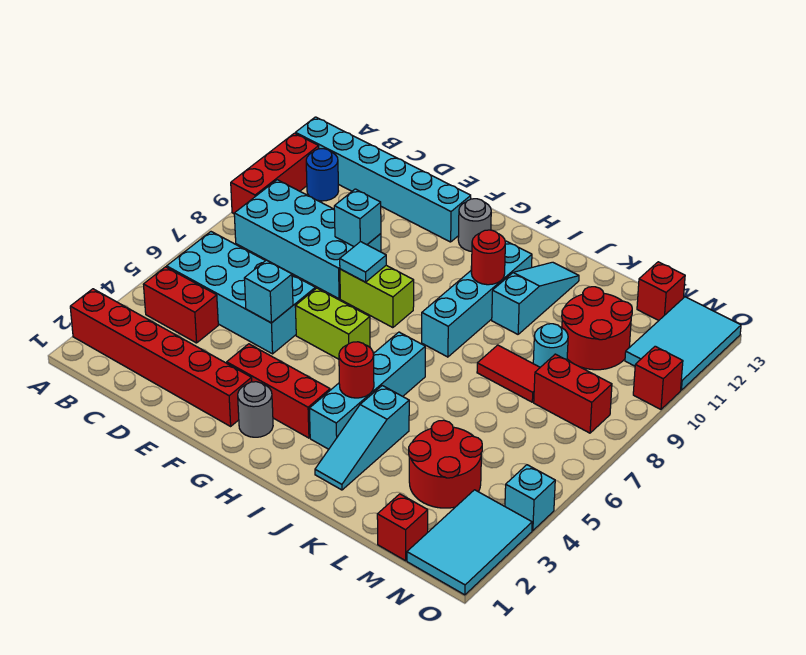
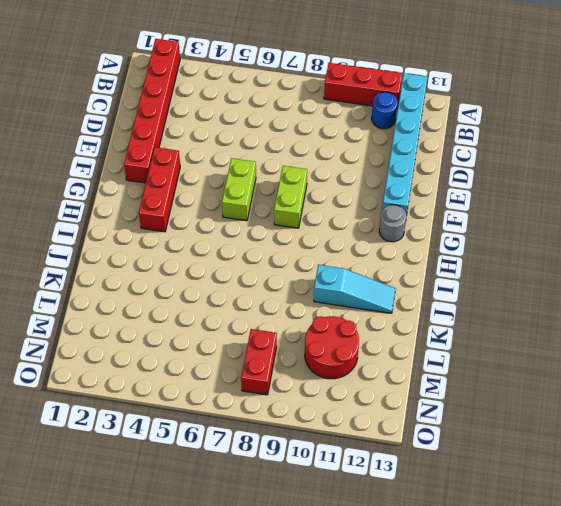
none -> red brick B4:C4 level 1
none -> cyan brick B5:E6 level 1
none -> cyan brick B8:E9 level 1
none -> grey round brick G2 level 1

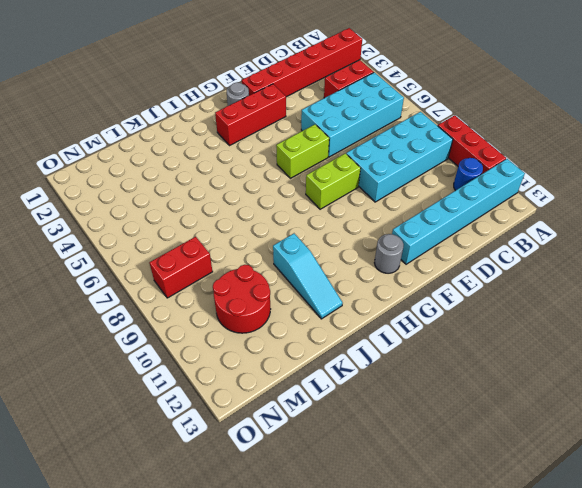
none -> cyan brick I3:I6 level 1
none -> cyan brick I8:I11 level 1
none -> cyan slope J2:J4 level 1 top 4
none -> red tile K8:L8 level 1

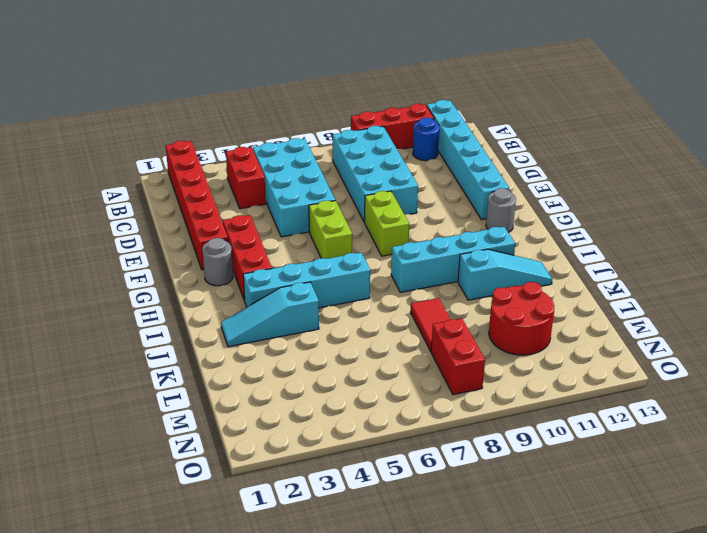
none -> red round brick L3:M4 level 1
none -> cyan round brick L9 level 1
none -> red brick M1 level 1
none -> red brick M13 level 1

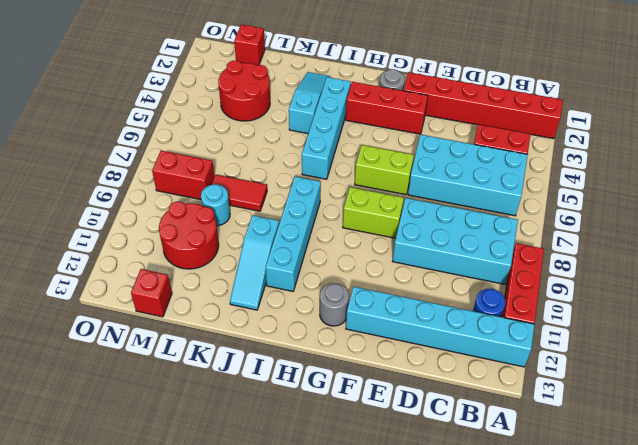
none -> cyan tile N1:O3 level 1
none -> cyan tile N11:O13 level 1
none -> cyan brick O4 level 1
none -> red brick O10 level 1

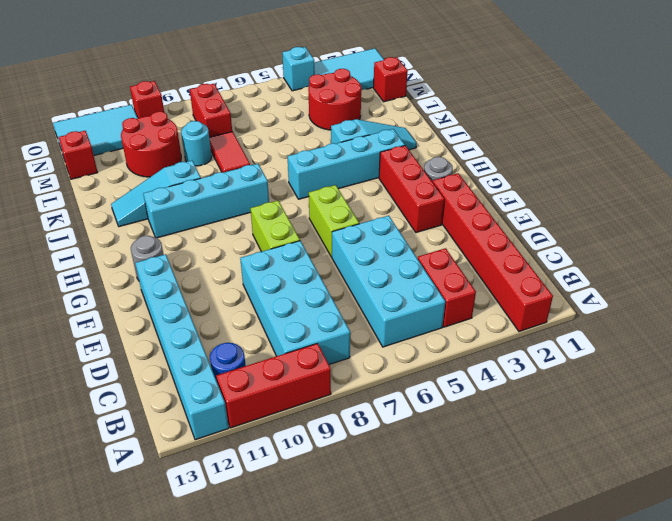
none -> cyan brick E5 level 2
none -> cyan brick E9 level 2
none -> cyan tile F8 level 2
none -> red round brick I4 level 2

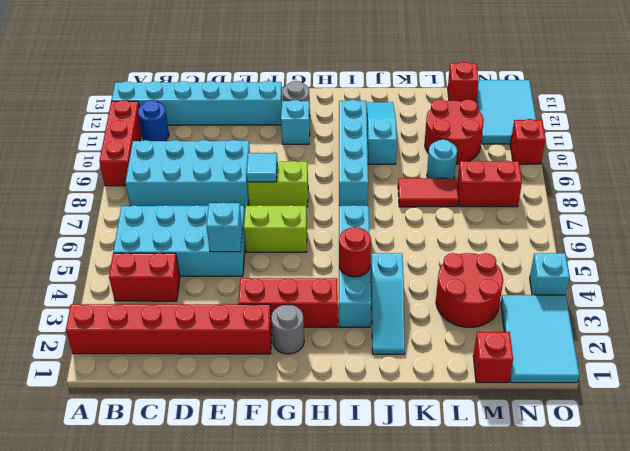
cyan brick G11 level 1 -> cyan brick E9 level 2
none -> red round brick I10 level 2

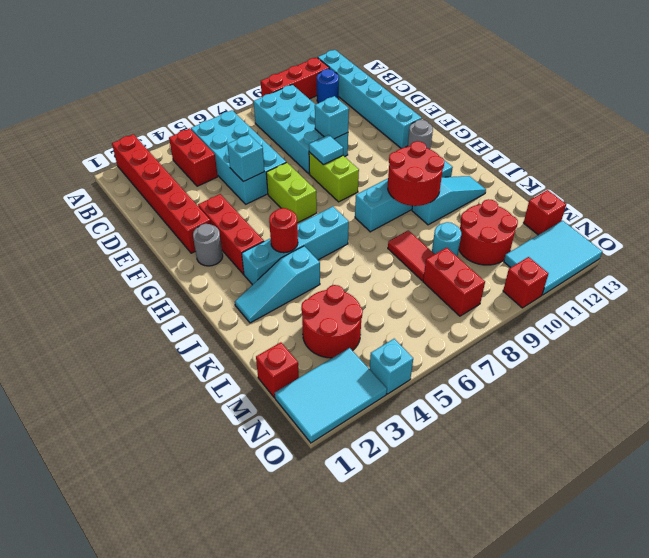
red round brick I9:J10 level 2 -> red round brick I10 level 2

